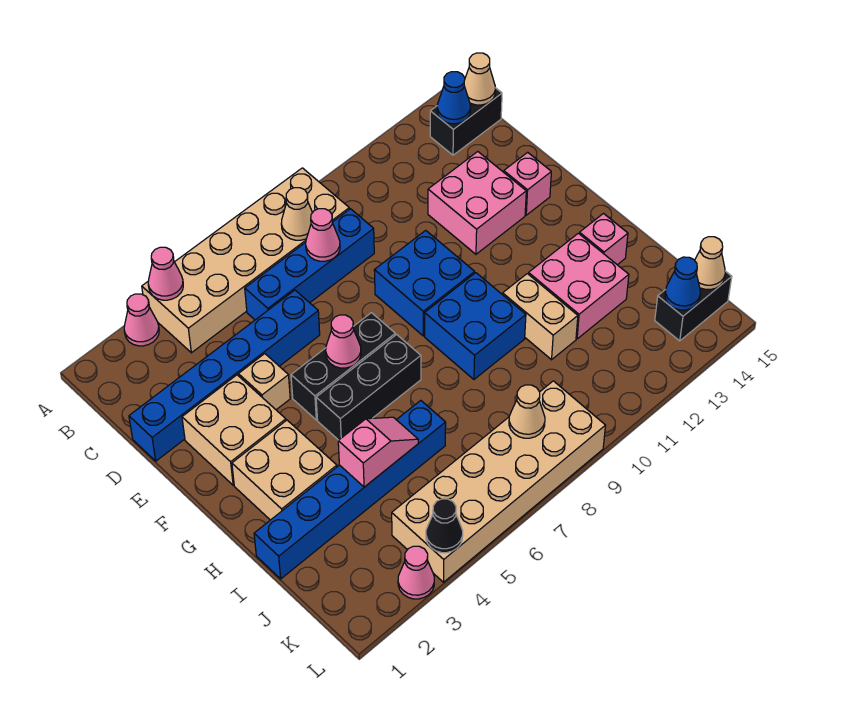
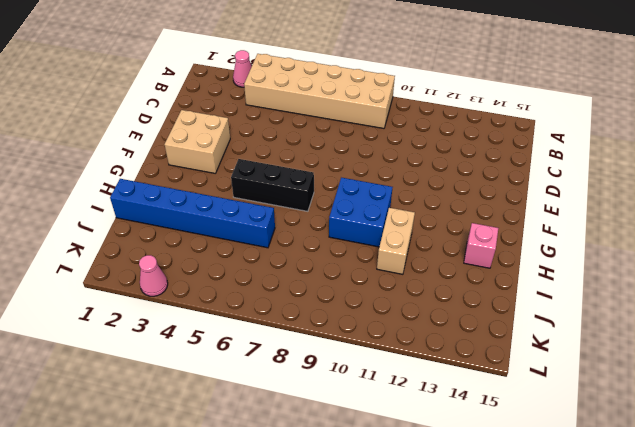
none -> black brick B14:B15 level 1
none -> blue brick C6:C9 level 1
none -> blue brick D1:D6 level 1
none -> pink brick D12:E13 level 1

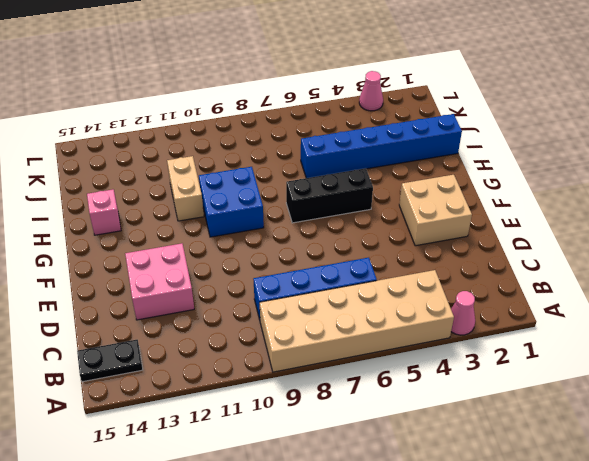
black plate B14:B15 level 1 -> black brick B14:B15 level 1
none -> blue brick D1:D6 level 1
none -> tan brick E4 level 1
none -> blue brick E9:F10 level 1
none -> pink brick E14 level 1

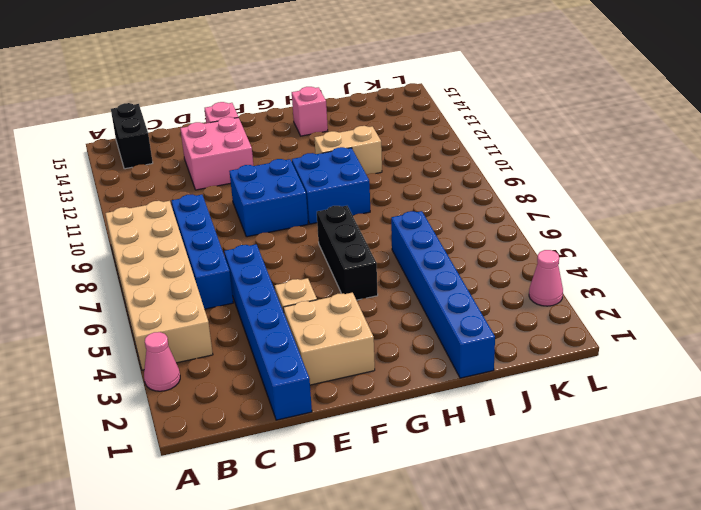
none -> black brick F5:F7 level 1
none -> tan brick G2:H3 level 1
none -> pink brick H12:I13 level 1
none -> tan brick K4:L9 level 1

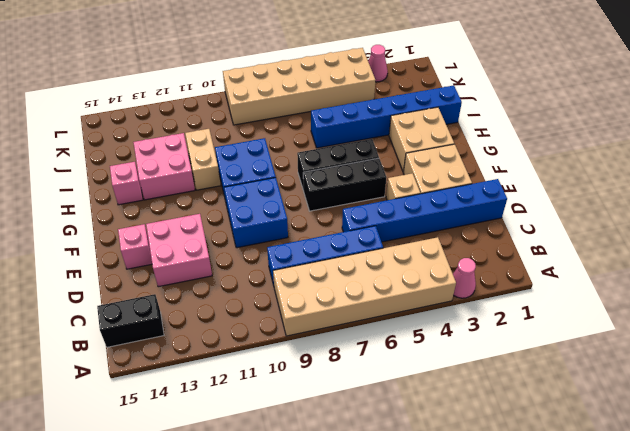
none -> black brick K14:K15 level 1
none -> pink cone A4 level 2
none -> tan cone B8 level 2
none -> blue cone B14 level 2

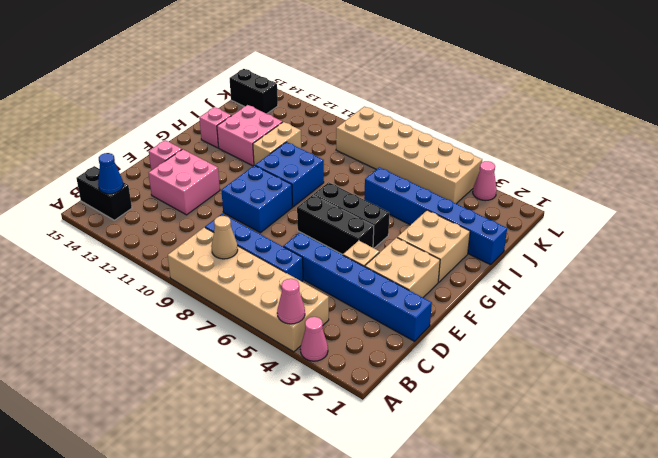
none -> tan cone B15 level 2
none -> pink cone C8 level 2
none -> pink cone F6 level 2
none -> pink slope I4:I5 level 2 top 4

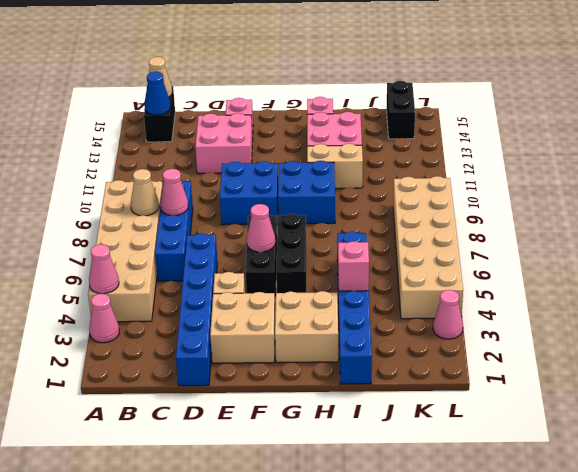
none -> tan cone K8 level 2
none -> blue cone K14 level 2
none -> tan cone K15 level 2
none -> black cone L4 level 2

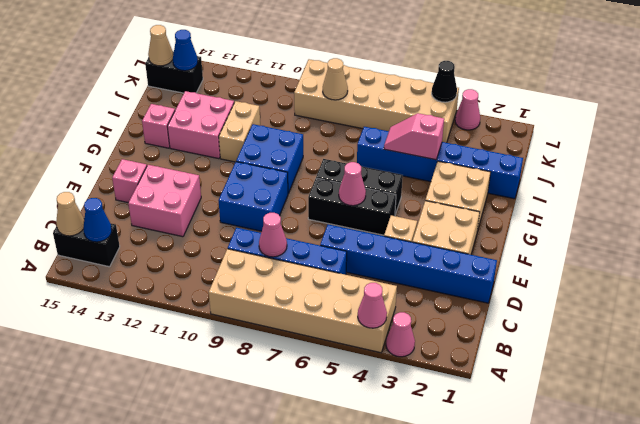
none -> tan cone B8 level 2

